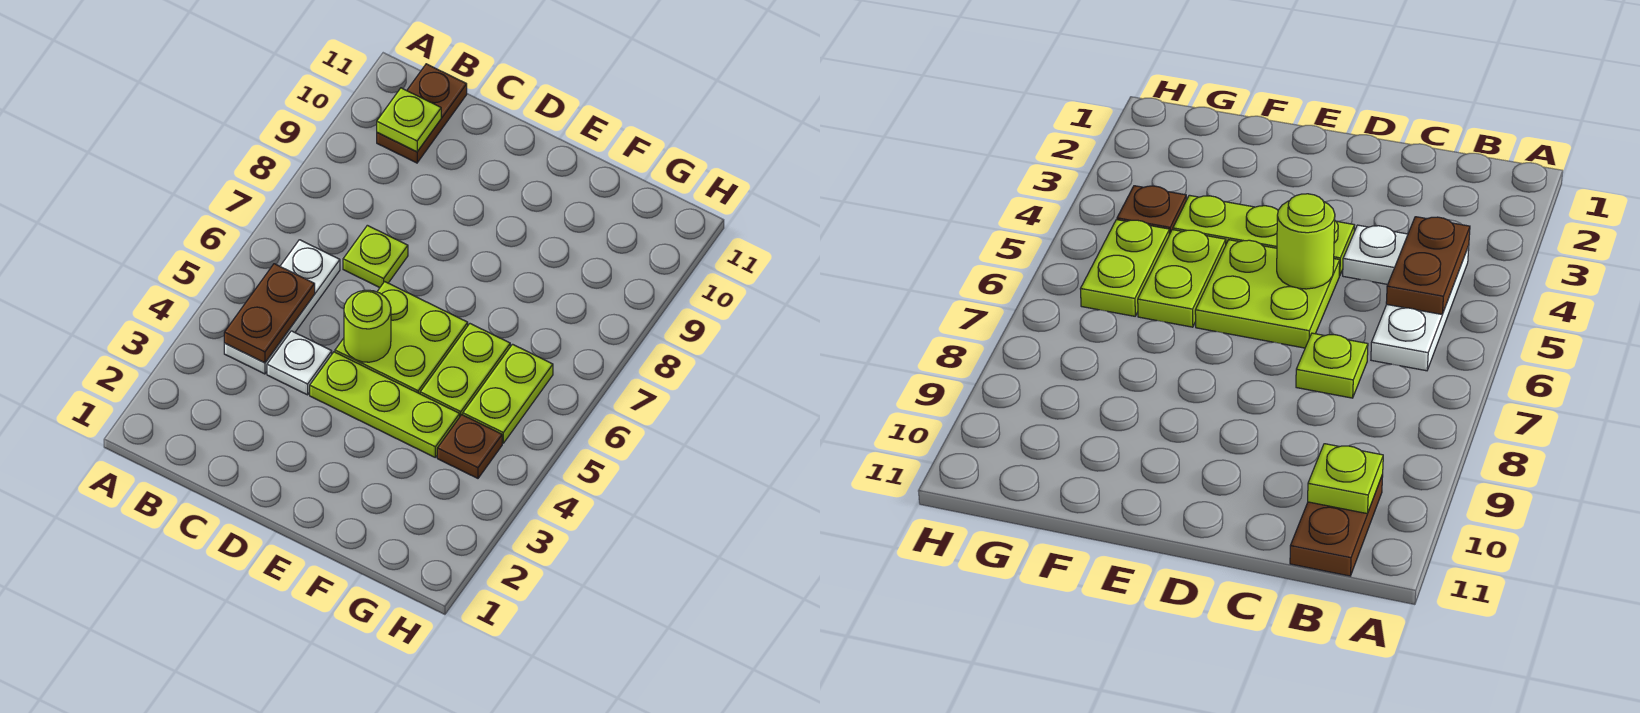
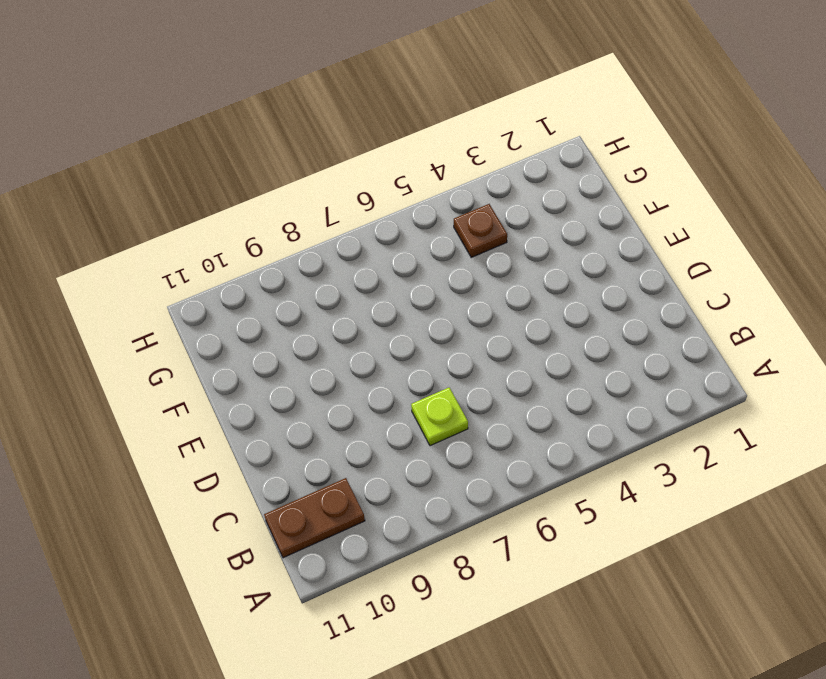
none -> white plate B4:B6 level 1
none -> white plate C4 level 1
none -> lime plate D4:F4 level 1

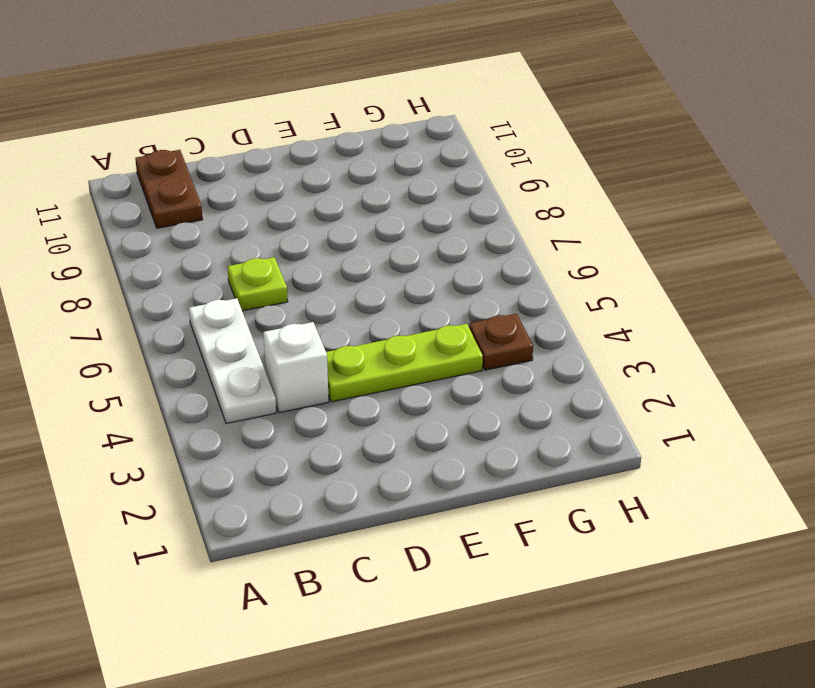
white brick C4 level 1 -> white plate C4 level 1
none -> lime plate D5:E6 level 1
none -> lime plate F5:F6 level 1
none -> lime plate G5:G6 level 1

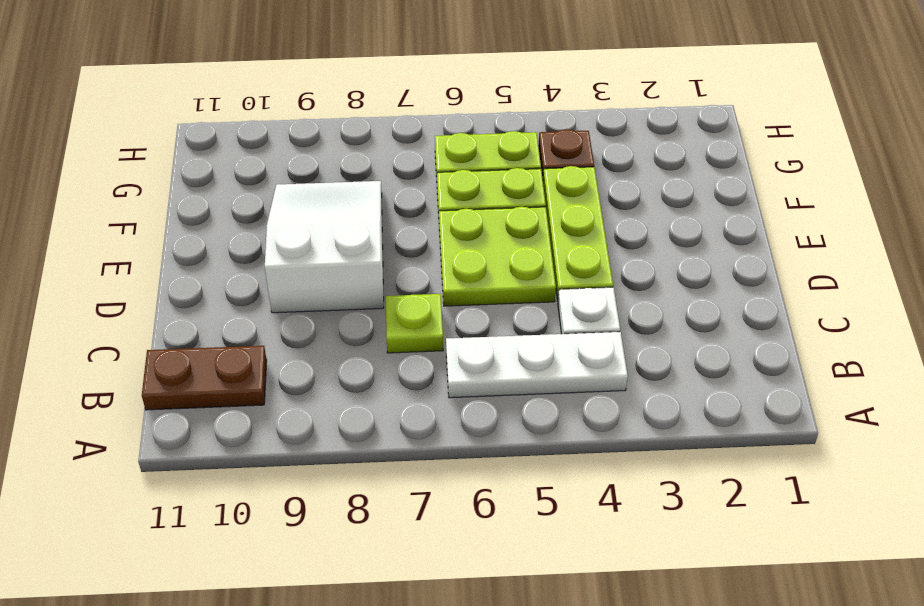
white slope D8:F9 level 1 top D -> none
none -> brown plate B4:B5 level 2
none -> lime plate B10 level 2
none -> lime round brick D5 level 2

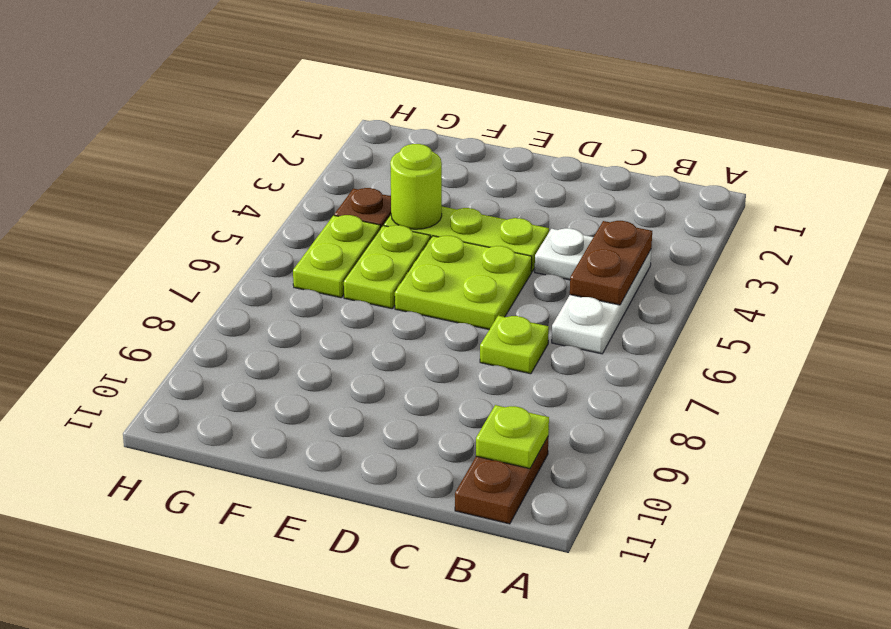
lime round brick F4 level 2 -> lime round brick D5 level 2

